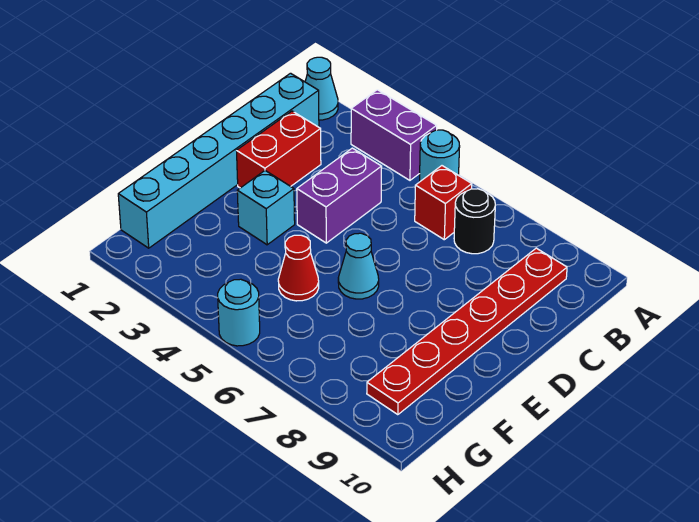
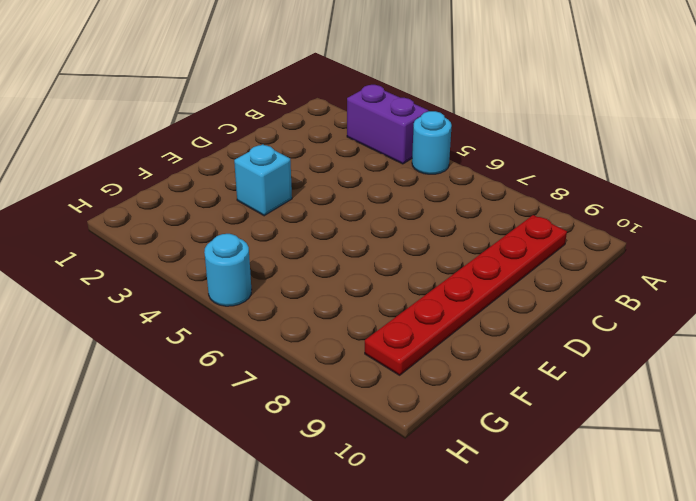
none -> cyan cone A1 level 1
none -> cyan brick B1:G1 level 1
none -> red brick B6 level 1

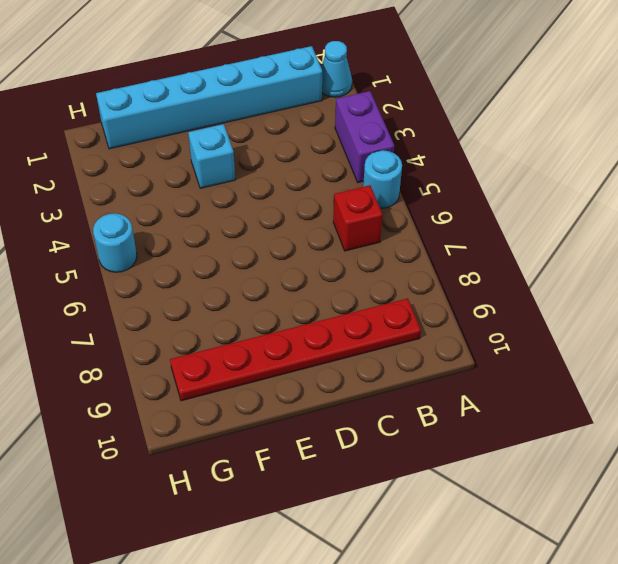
none -> black round brick B7 level 1
none -> red brick C2:D2 level 1
none -> purple brick C4:D4 level 1

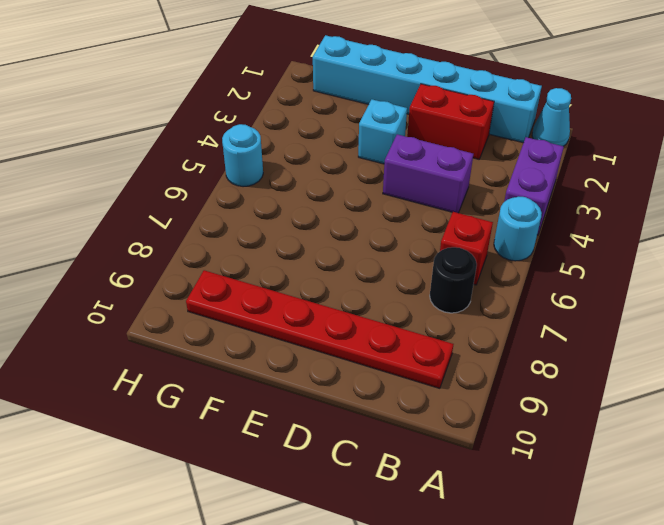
none -> cyan cone E6 level 1
none -> red cone F5 level 1

